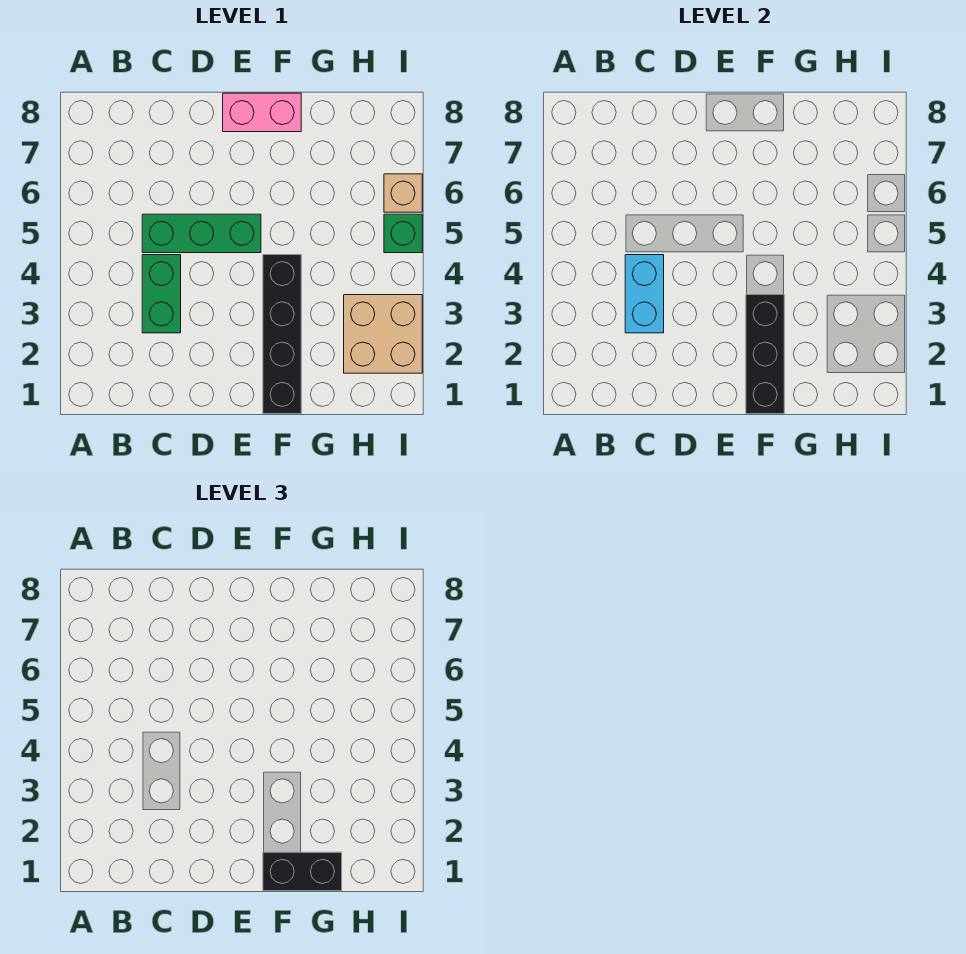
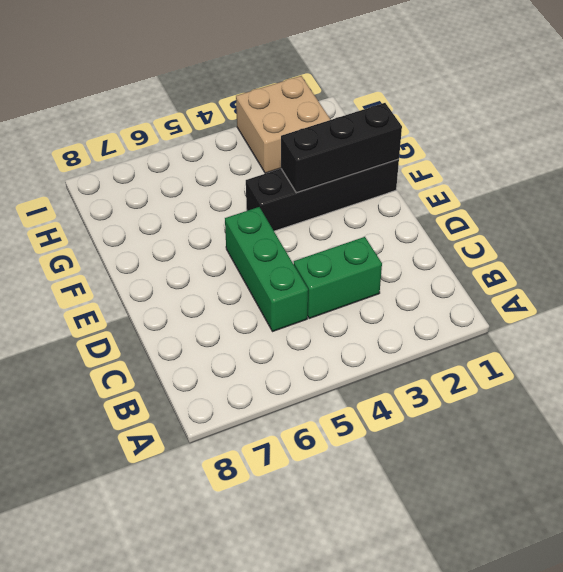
none -> pink brick E8:F8 level 1
none -> green brick I5 level 1

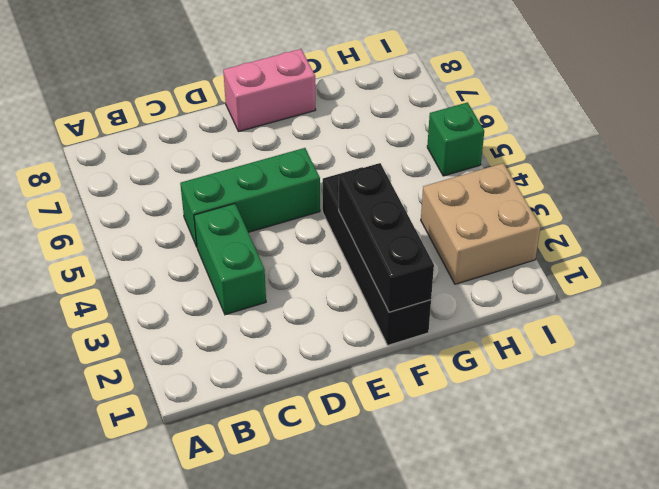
none -> tan brick I6 level 1
none -> cyan brick C3:C4 level 2

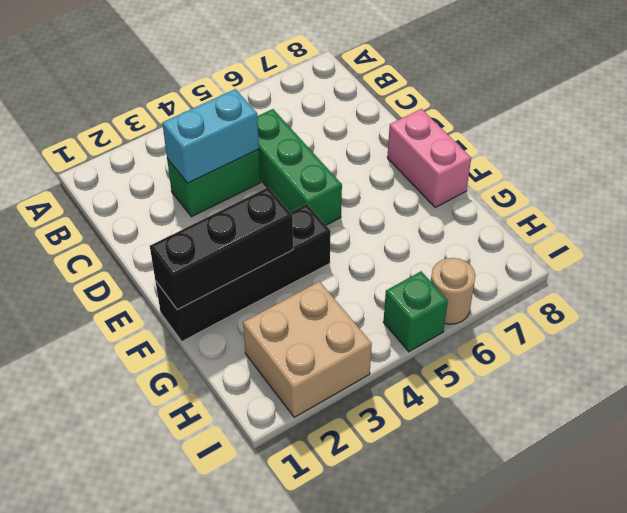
tan round brick I6 level 1 -> tan brick I6 level 1
none -> black brick F1:G1 level 3

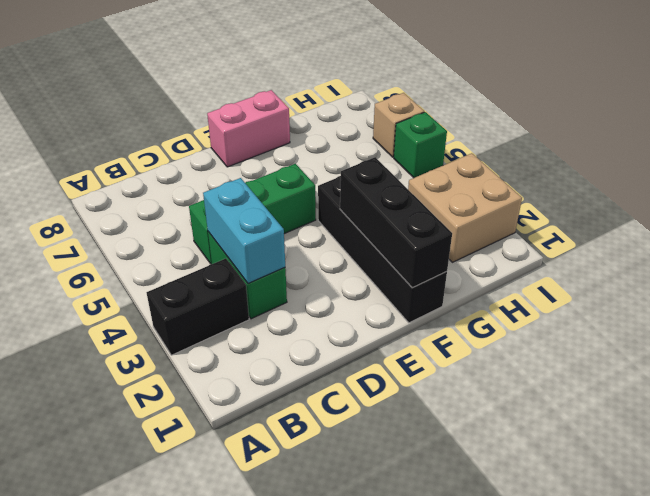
black brick A3:B3 level 1 -> black brick F1:G1 level 3

